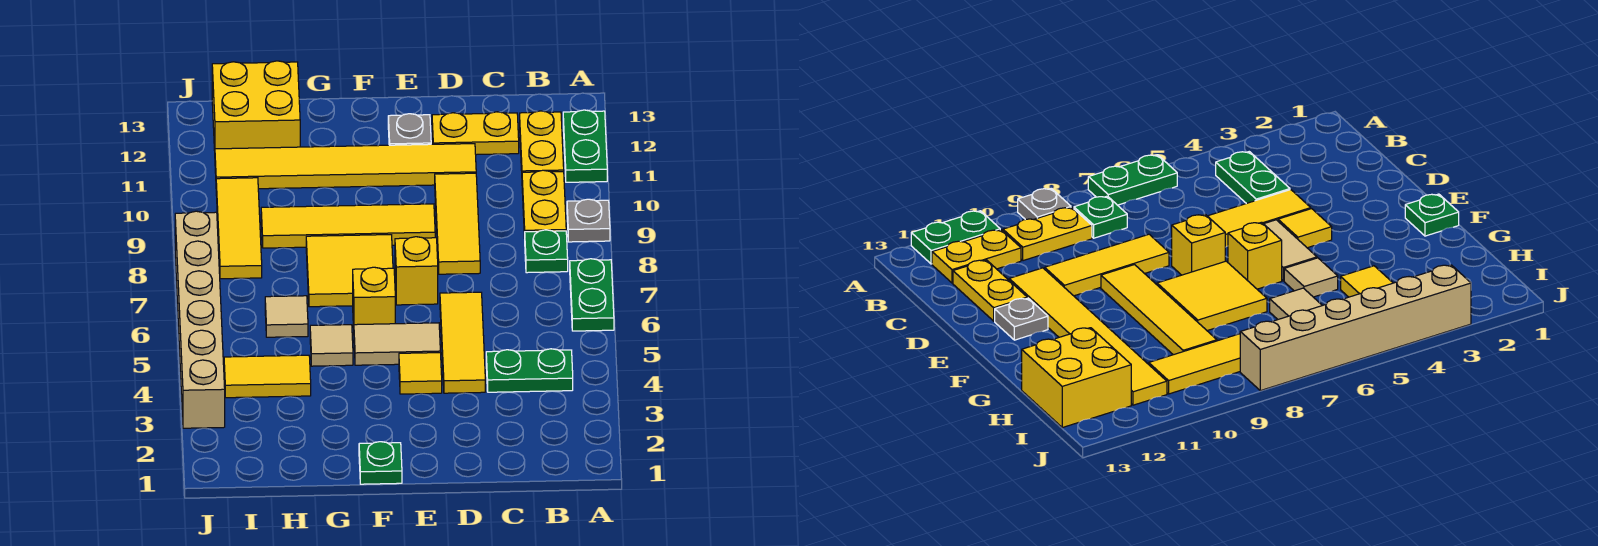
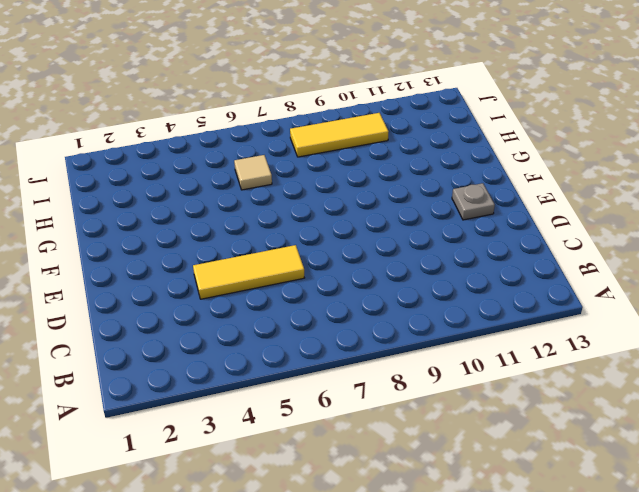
none -> green plate A6:A7 level 1
none -> grey plate A9 level 1
none -> green plate A11:A12 level 1

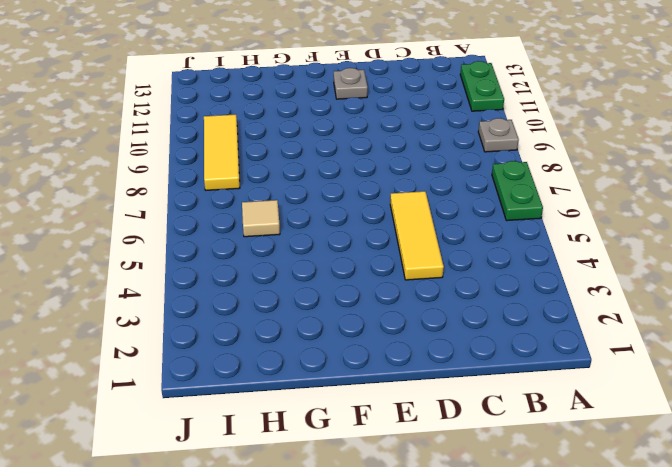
none -> green plate B4:C4 level 1
none -> green plate B8 level 1
none -> yellow plate B9:B10 level 1

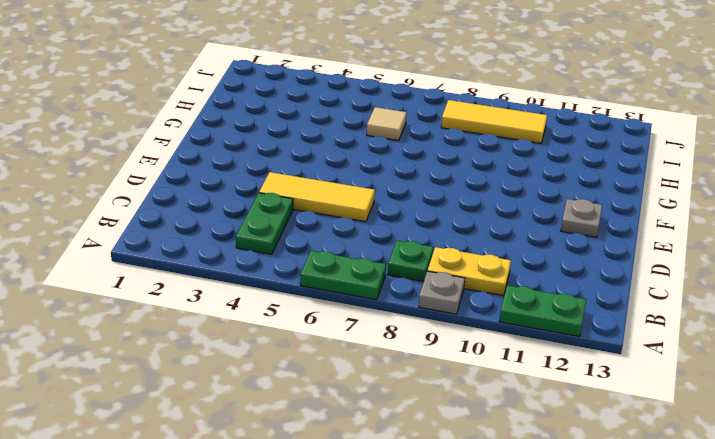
none -> yellow plate B11:B12 level 1
none -> yellow plate C12:D12 level 1
none -> yellow tile D8:D10 level 1

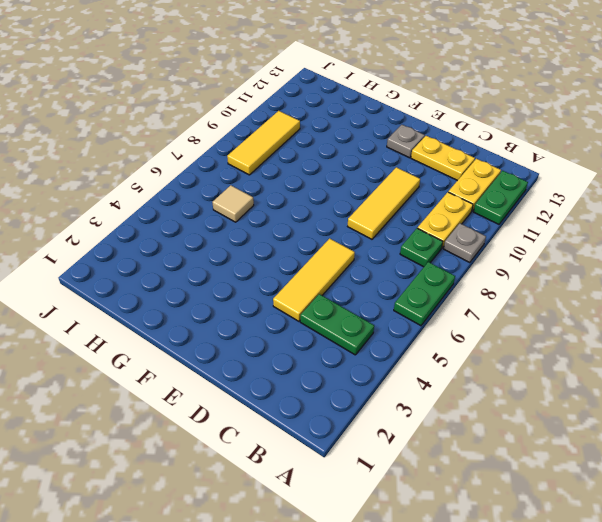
none -> yellow tile D11:I11 level 1
none -> yellow tile E4 level 1
none -> tan tile E5:F5 level 1

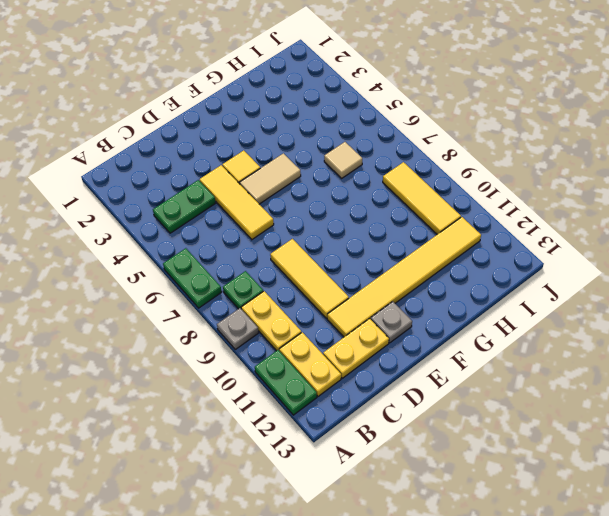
none -> yellow brick E7 level 1
none -> yellow tile E9:H9 level 1
none -> green plate F1 level 1

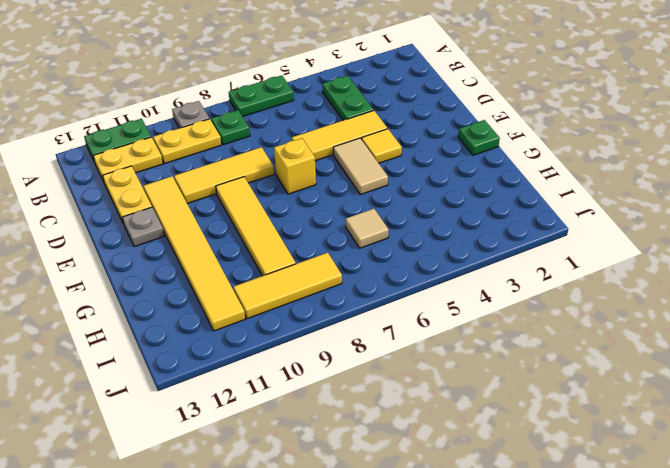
none -> yellow brick F6 level 1
none -> yellow tile F7:G8 level 1
none -> tan tile G5 level 1

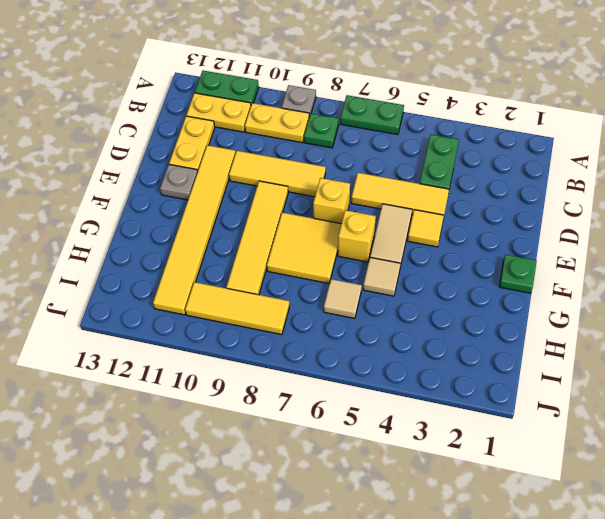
none -> yellow tile H4:I4 level 1
none -> yellow brick H12:I13 level 1
none -> tan brick J3:J8 level 1

